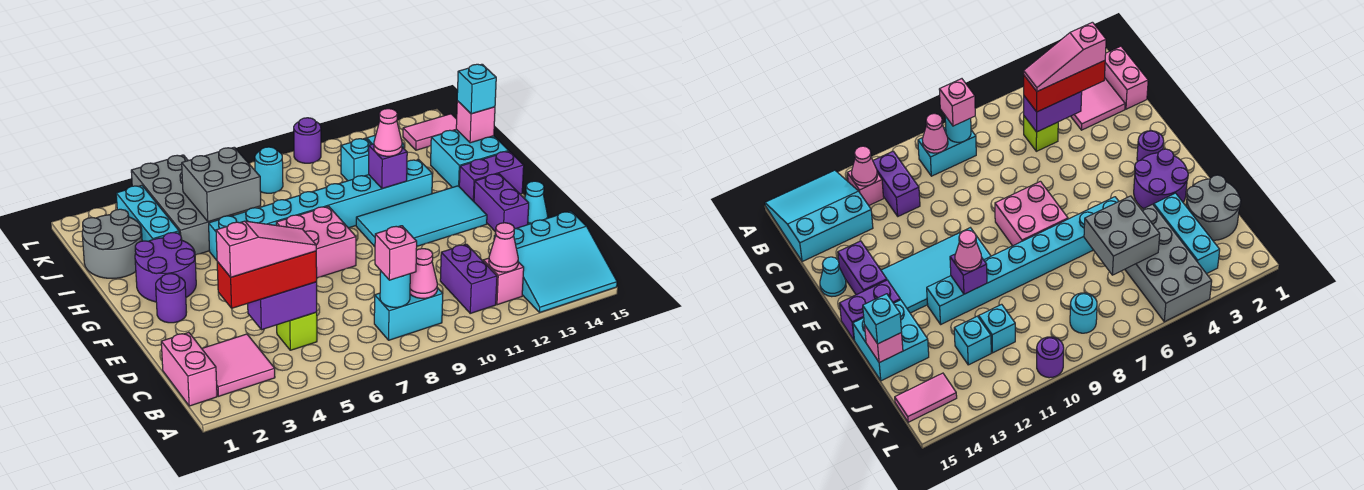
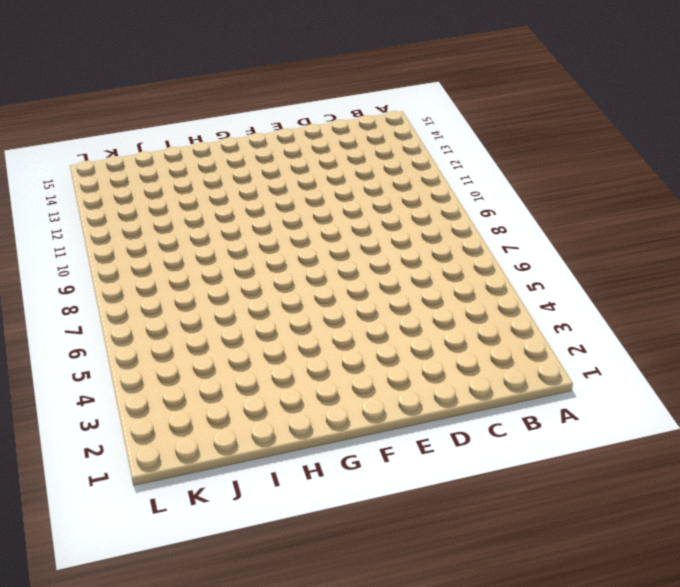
none -> cyan slope A13:C15 level 1 top C
none -> pink brick B1:C1 level 1
none -> pink tile B2:C3 level 1
none -> cyan brick B8:B9 level 1

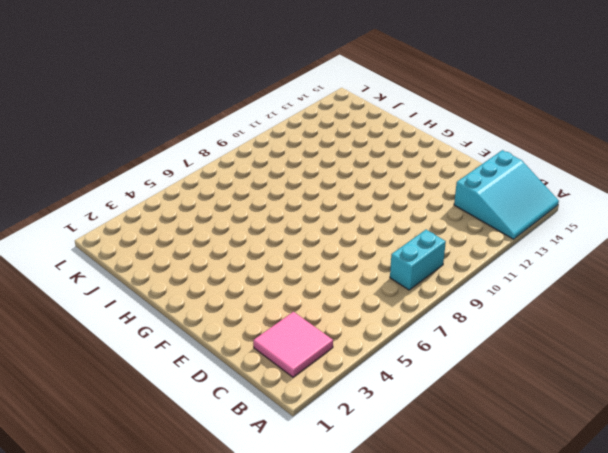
none -> pink brick B1:C1 level 1
none -> purple brick B11:C11 level 1
none -> pink brick B12 level 1
none -> lime brick C5 level 1

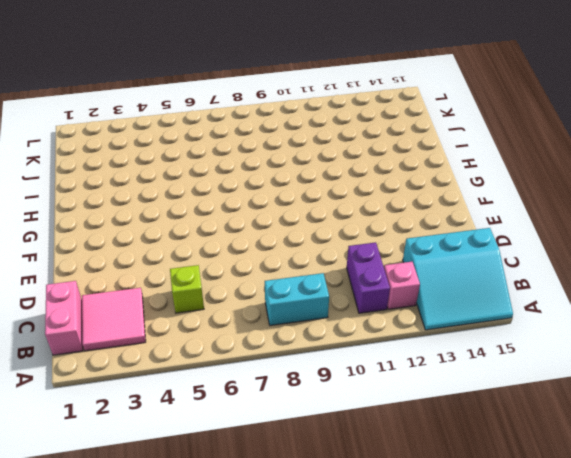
none -> purple brick E14:F14 level 1
none -> cyan cone E15 level 1
none -> purple round brick F2 level 1
none -> pink brick F7:G8 level 1

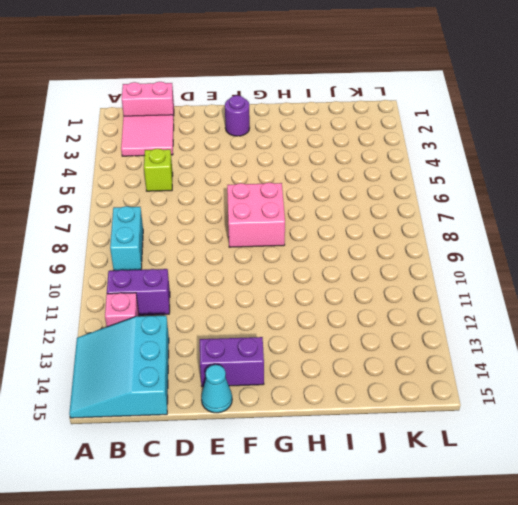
none -> cyan tile F10:G13 level 1
none -> purple round brick G2:H3 level 1
none -> purple brick G14:G15 level 1
none -> cyan brick H5:H12 level 1

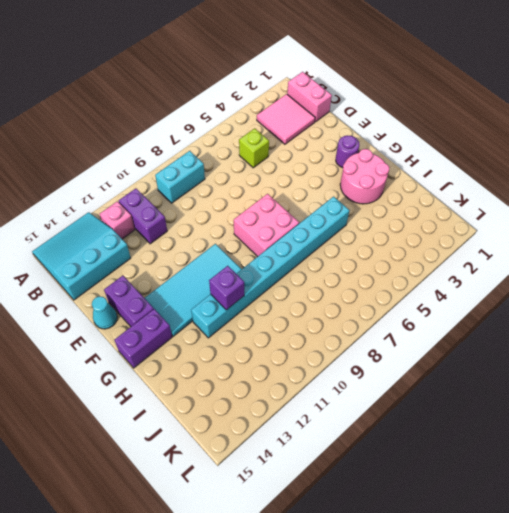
pink round brick G2:H3 level 1 -> purple round brick G2:H3 level 1
none -> cyan brick H14:I15 level 1
none -> grey round brick I1:J2 level 1
none -> cyan brick I3:K3 level 1
none -> grey brick I4:L5 level 1

